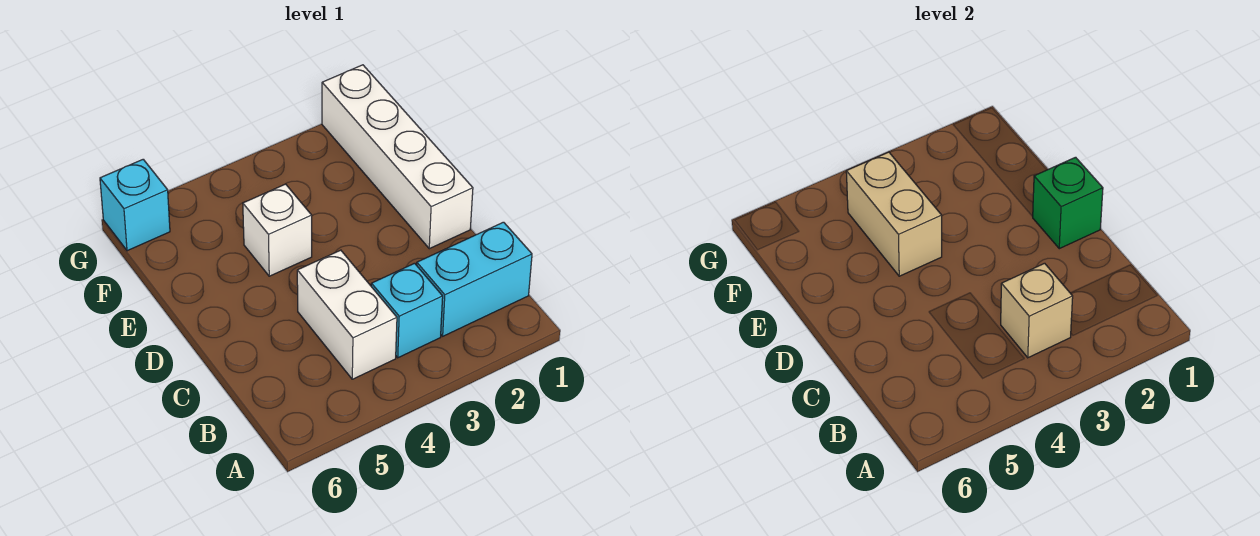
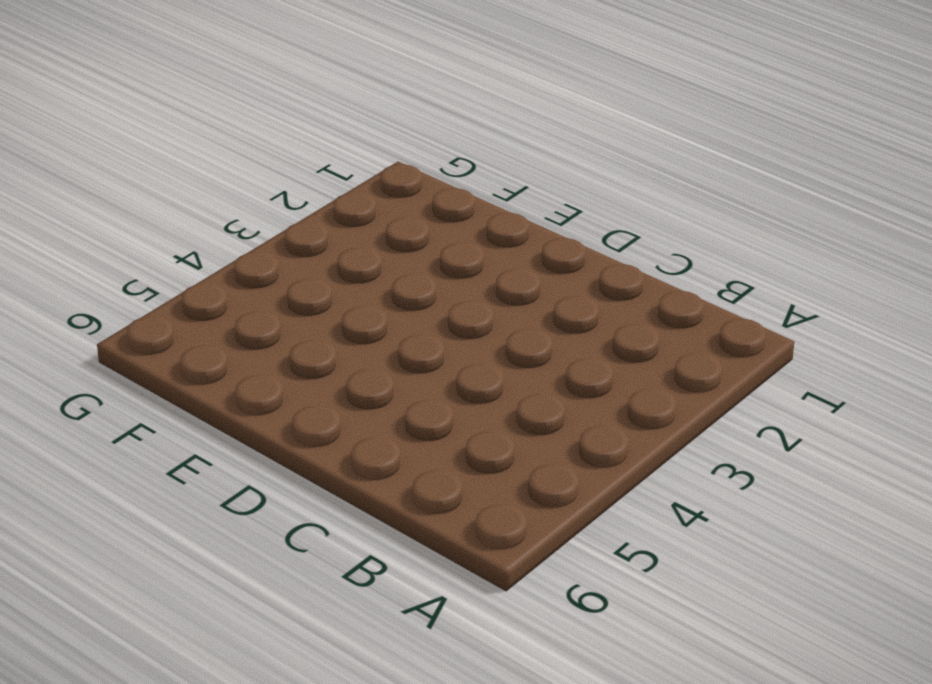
none -> cyan brick B1:B2 level 1
none -> cyan brick B3 level 1

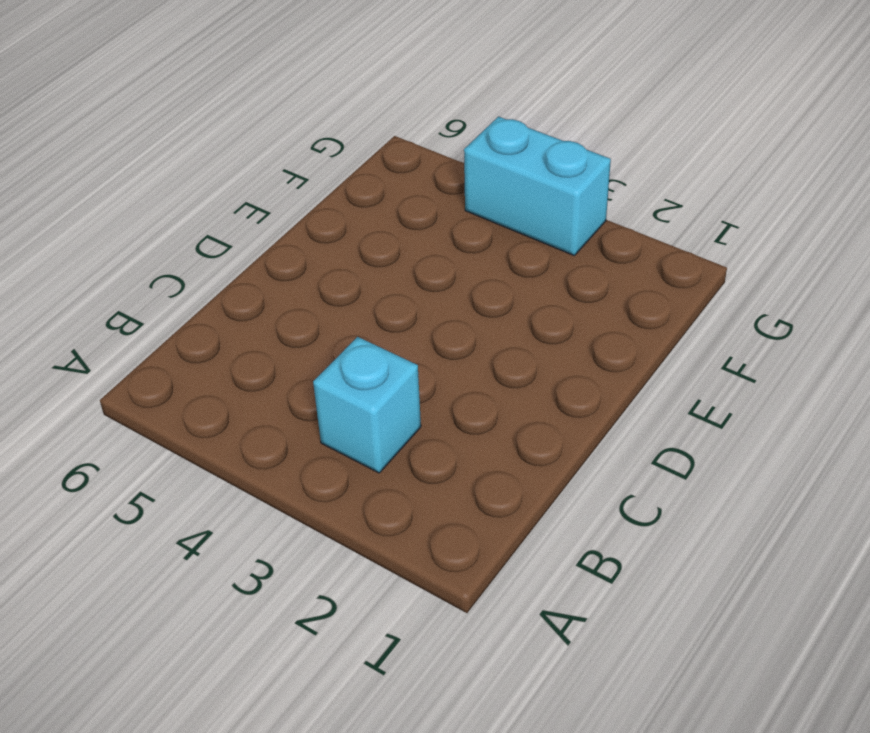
cyan brick G3:G4 level 1 -> cyan brick B1:B2 level 1
none -> white brick B4:C4 level 1
none -> white brick D1:G1 level 1

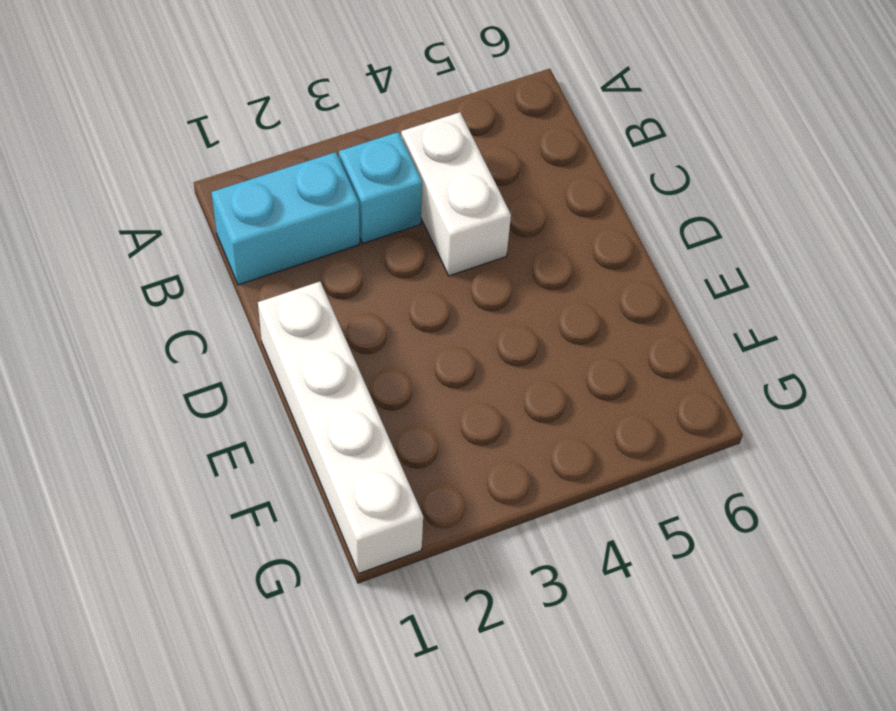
none -> white brick E4 level 1
none -> cyan brick G6 level 1

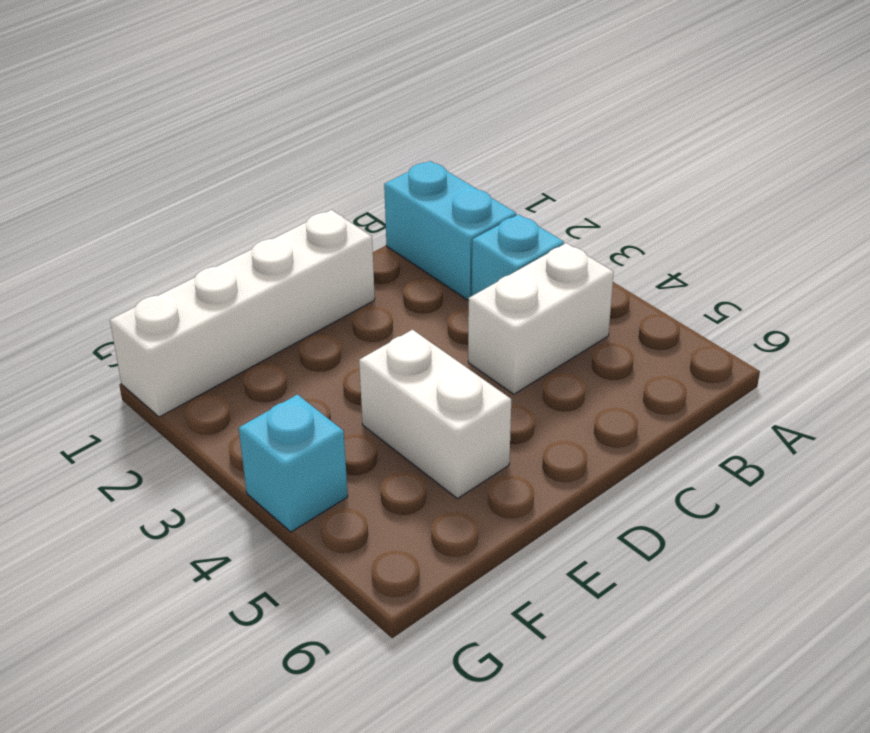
white brick E4:E5 level 1 -> white brick E4 level 1
cyan brick G4 level 1 -> cyan brick G6 level 1
none -> tan brick B3 level 2
none -> green brick D1 level 2

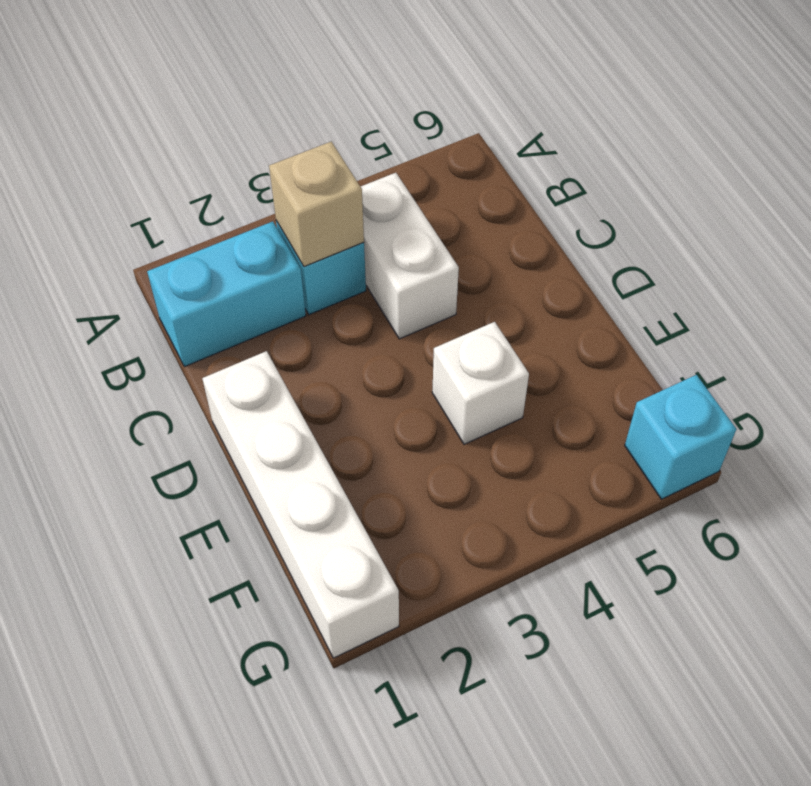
none -> green brick D1 level 2
none -> tan brick E4:F4 level 2

